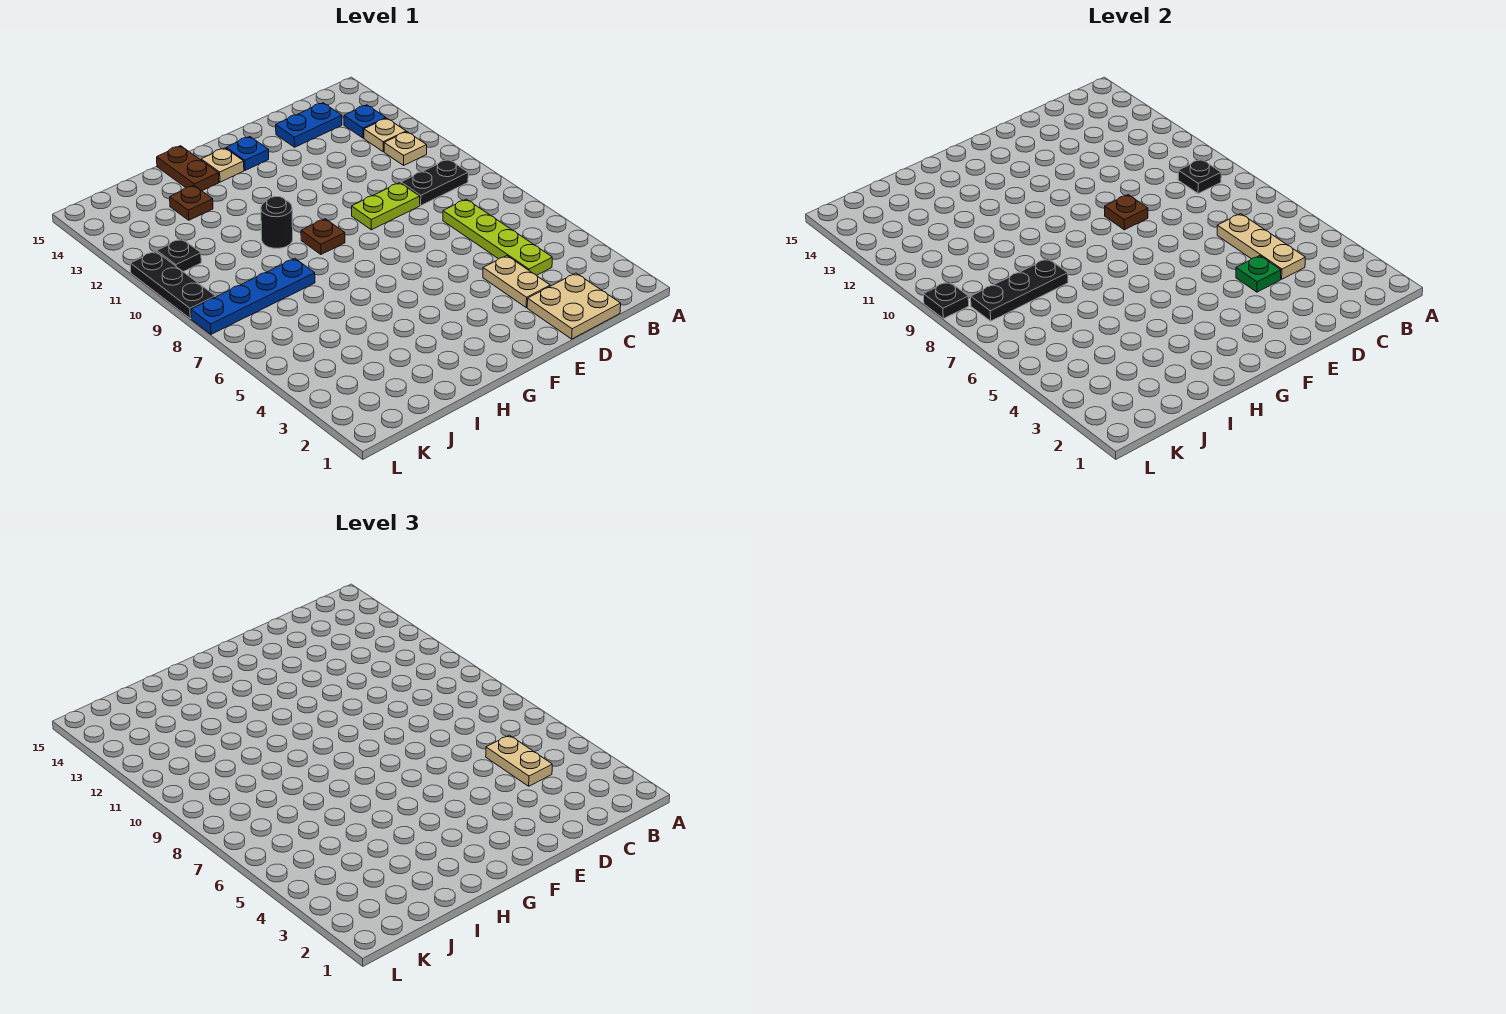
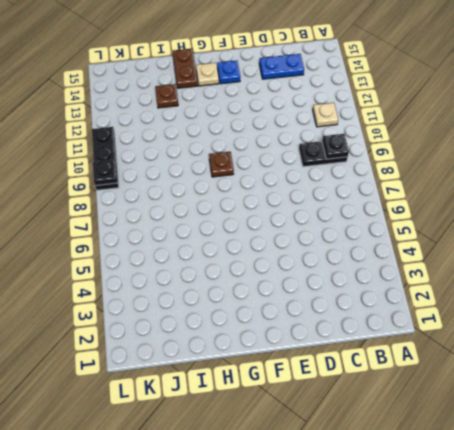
none -> tan plate B12 level 1
none -> blue plate B13 level 1
none -> tan plate C1:D2 level 1

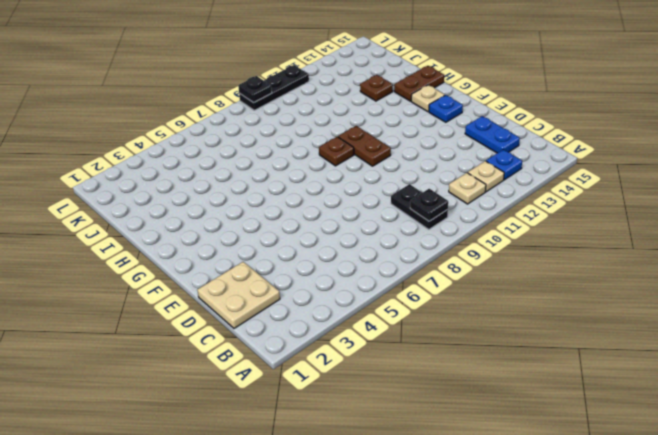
brown plate F10:G10 level 1 -> none
none -> lime plate C4:C7 level 1
none -> tan plate D3:D4 level 1
none -> lime plate D9:E9 level 1

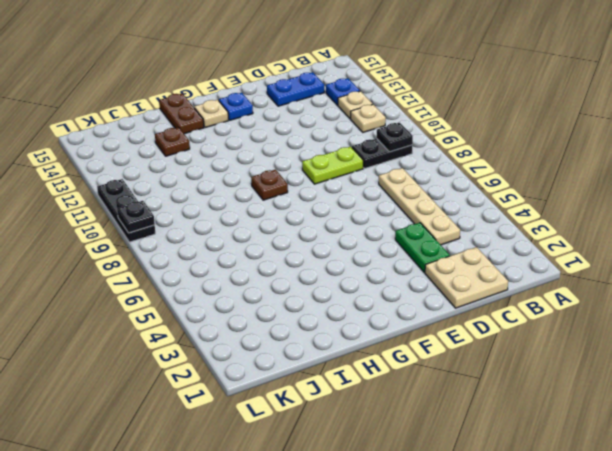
tan plate C4:C7 level 1 -> lime plate C4:C7 level 1
green plate D3:D4 level 1 -> tan plate D3:D4 level 1
none -> black round brick H10 level 1
none -> blue plate I8:L8 level 1
none -> black plate K11 level 1

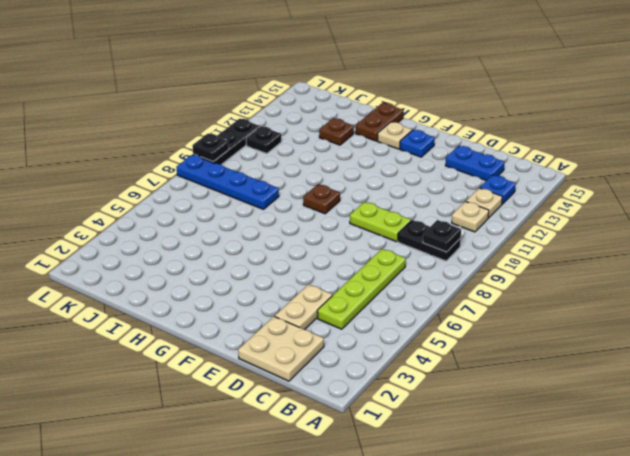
none -> black round brick H10 level 1
none -> tan plate C4:C6 level 2
none -> green plate D4 level 2

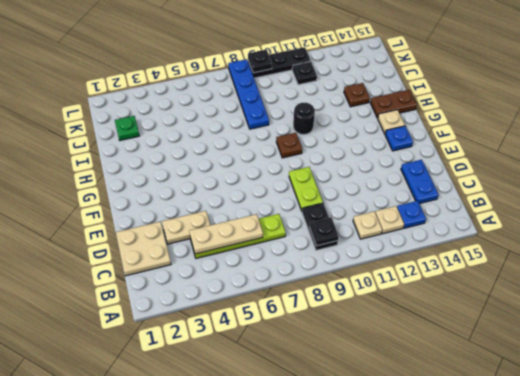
green plate J2 level 1 -> green plate D4 level 2
none -> brown plate E9 level 2
none -> black plate I8:K8 level 2
none -> tan plate C4:C5 level 3

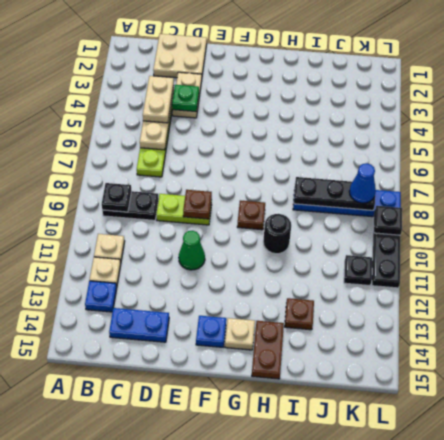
green cone E11 level 1 -> none
blue cone K8 level 3 -> none

